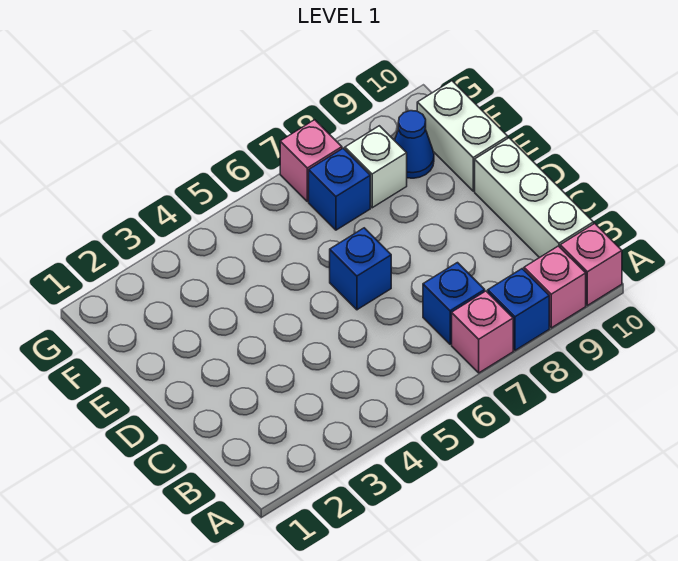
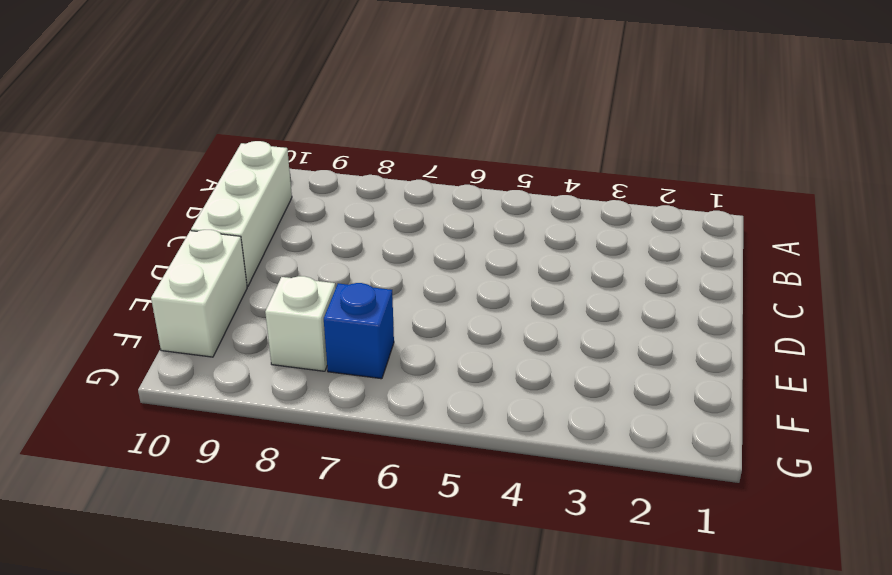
none -> pink brick A7 level 1
none -> blue brick A8 level 1
none -> pink brick A9 level 1

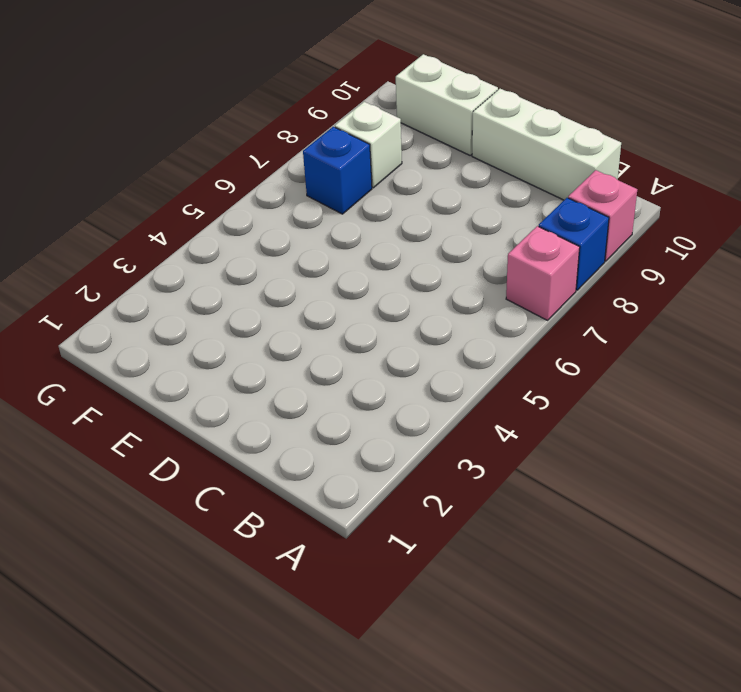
none -> pink brick A10 level 1
none -> blue brick B7 level 1
none -> blue brick D6 level 1

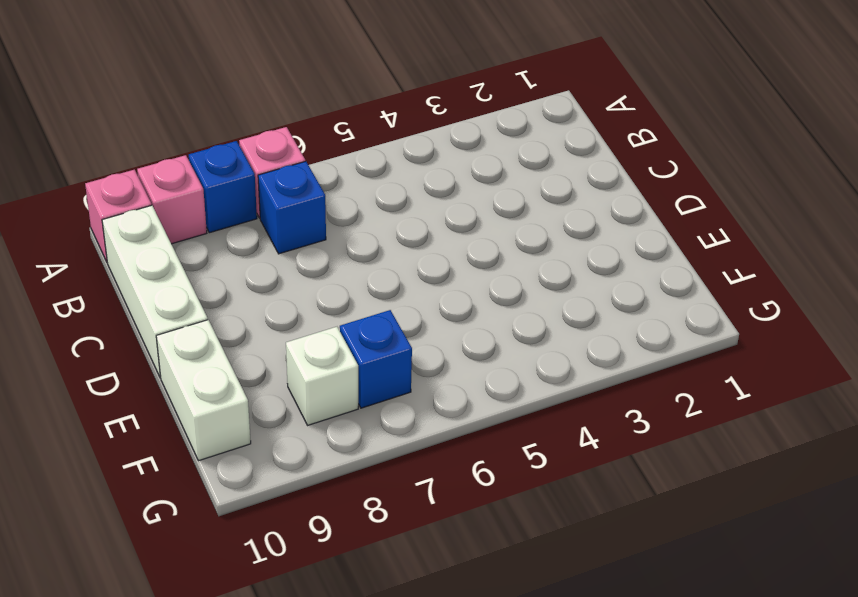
none -> blue brick D6 level 1
none -> blue cone F9 level 1
none -> pink brick G7 level 1

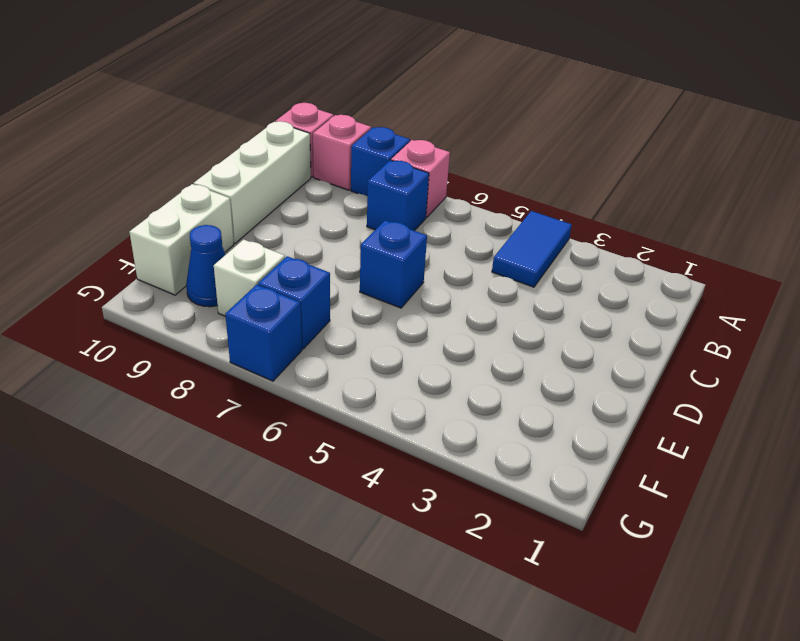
blue tile A4:B4 level 1 -> none
blue brick G7 level 1 -> pink brick G7 level 1

